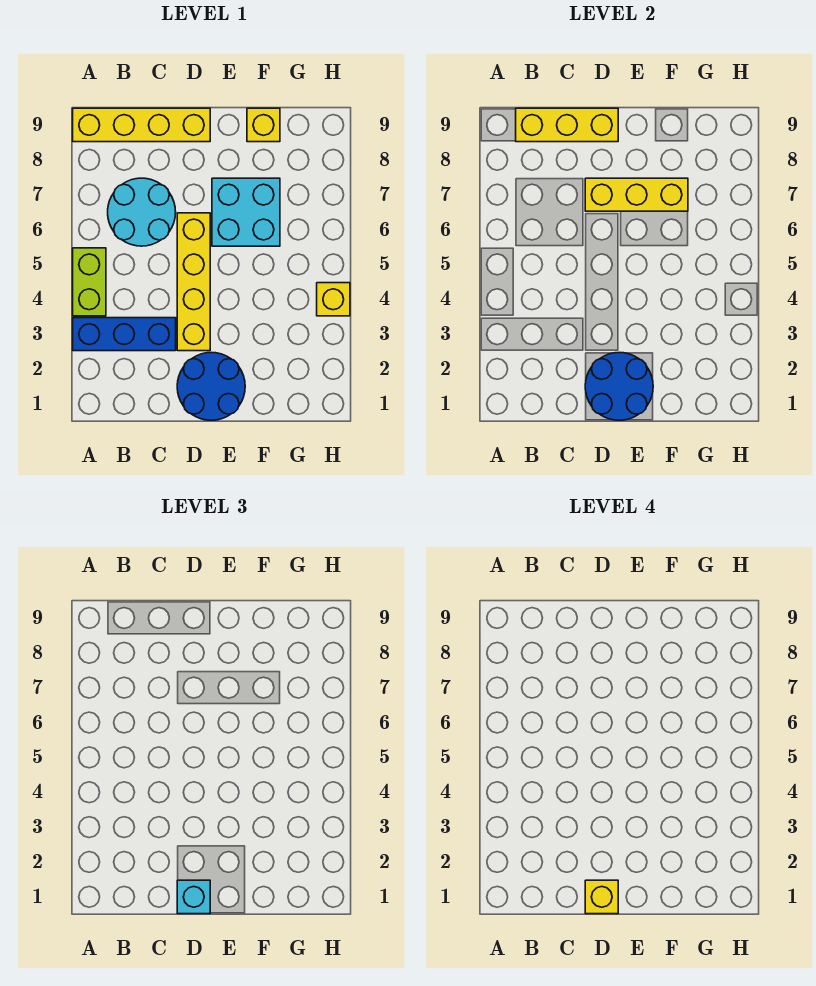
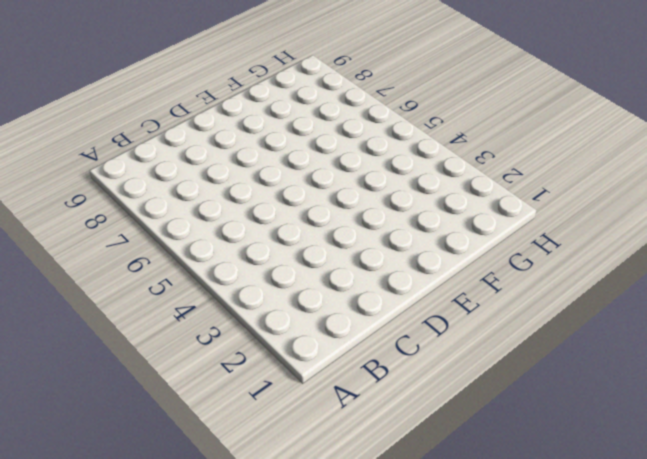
none -> blue brick A3:C3 level 1
none -> lime brick A4:A5 level 1
none -> yellow brick A9:D9 level 1

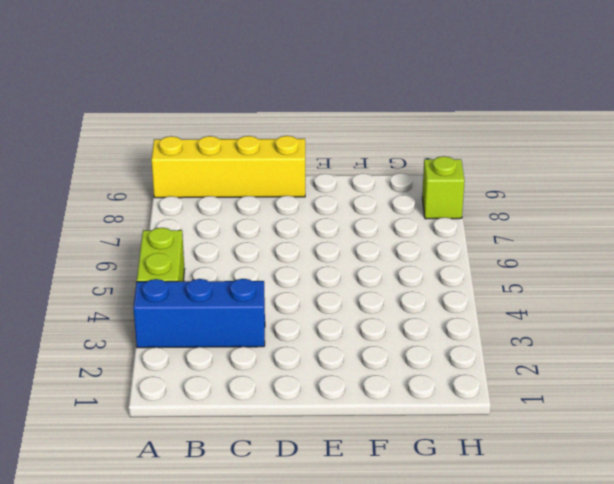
lime brick H8 level 1 -> none
none -> cyan round brick B6:C7 level 1
none -> blue round brick D1:E2 level 1
none -> yellow brick D3:D6 level 1

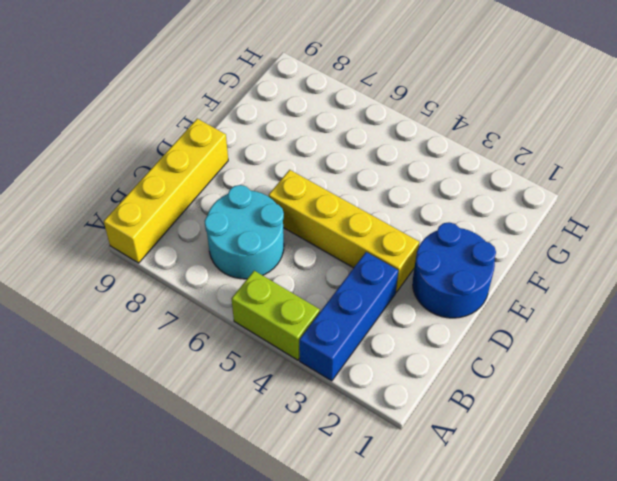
none -> cyan brick E6:F7 level 1
none -> yellow brick F9 level 1
none -> yellow brick H4 level 1

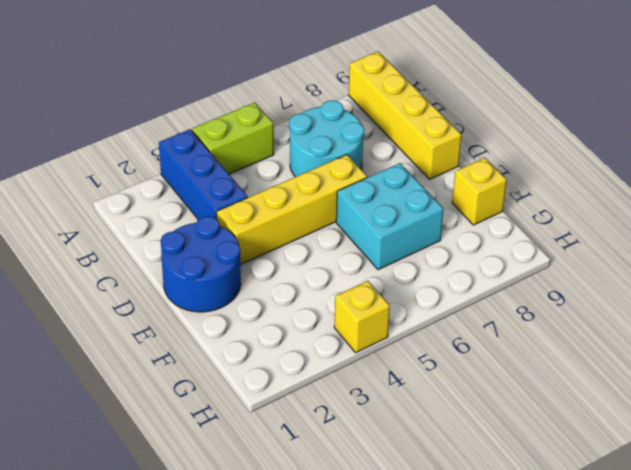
none -> yellow brick B9:D9 level 2
none -> blue round brick D1:E2 level 2
none -> yellow brick D7:F7 level 2

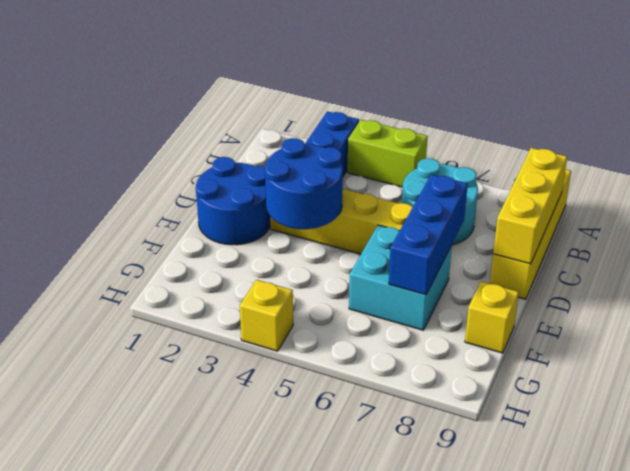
blue round brick D3:E4 level 2 -> blue round brick D1:E2 level 2
blue brick D7:F7 level 2 -> yellow brick D7:F7 level 2
none -> cyan brick D1 level 3
none -> yellow brick D1 level 4

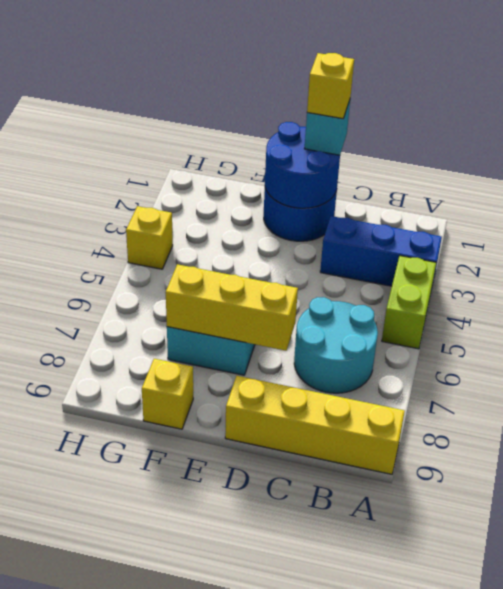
none -> yellow brick D3:D6 level 1
none -> yellow brick B9:D9 level 2

